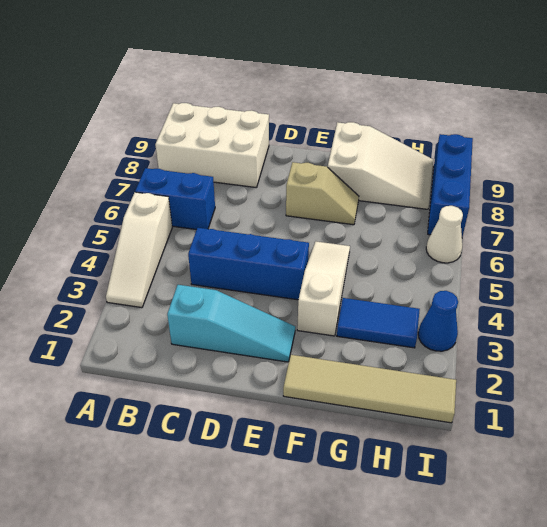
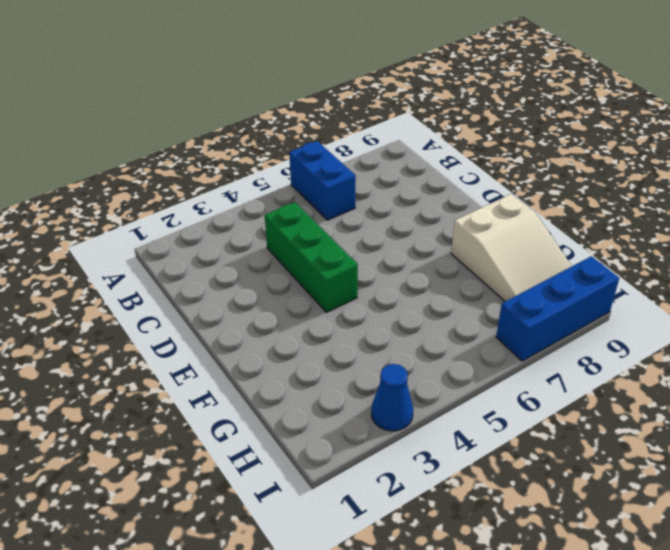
green brick C4:E4 level 1 -> blue brick C4:E4 level 1
none -> white slope A3:A5 level 1 top 5
none -> white brick A8:C9 level 1
none -> cyan slope C2:E2 level 1 top C

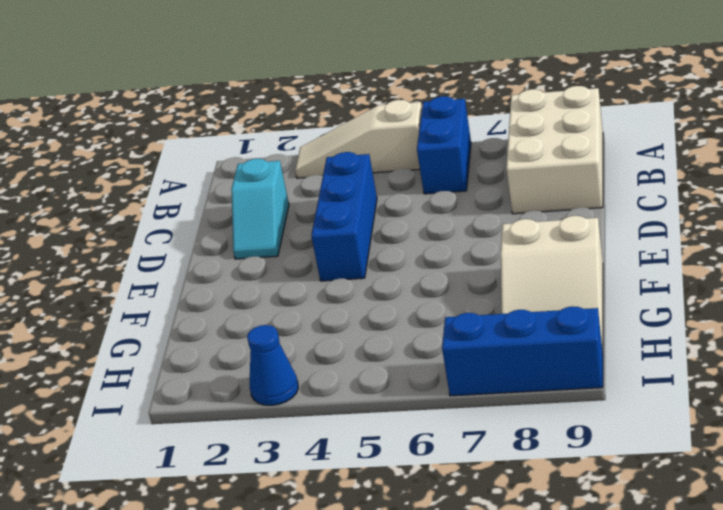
cyan slope C2:D2 level 1 top C -> cyan slope C2:E2 level 1 top C
none -> tan slope E7:F7 level 1 top E
none -> tan tile F1:I1 level 1
none -> white slope F3:F5 level 1 top 3

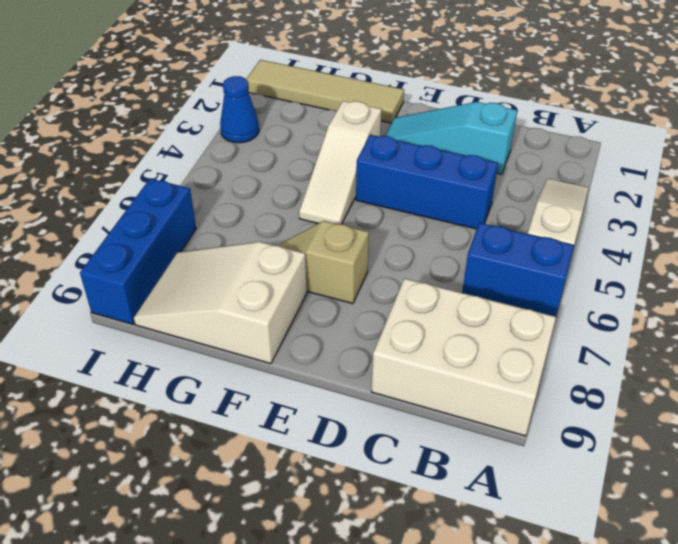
none -> blue tile G3:H3 level 1
none -> white cone I6 level 1

